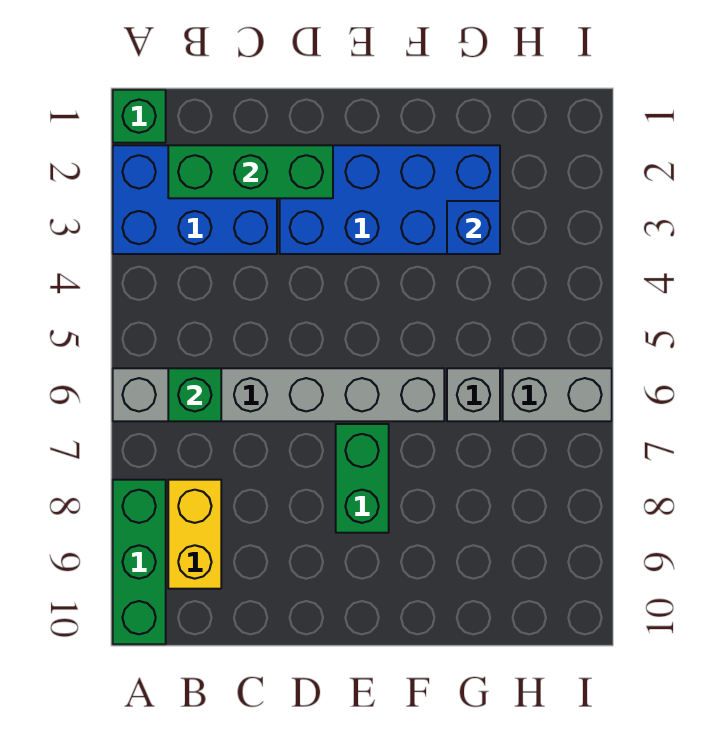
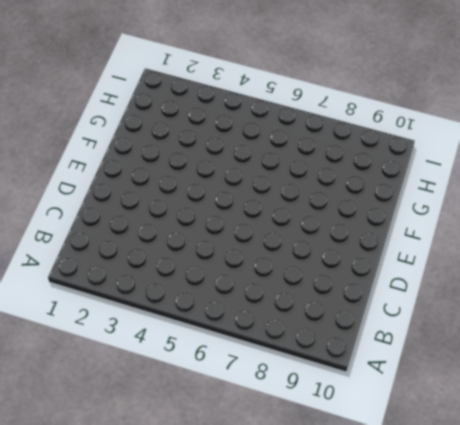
none -> green brick A1 level 1
none -> blue brick A2:C3 level 1
none -> grey brick A6:F6 level 1

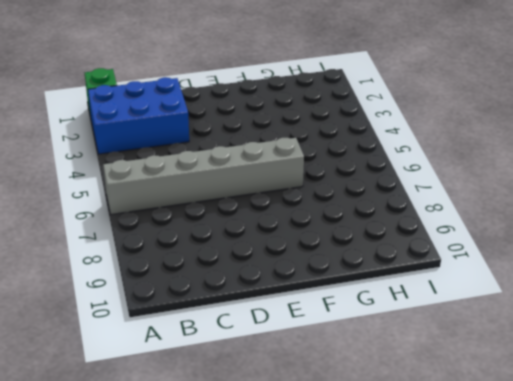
none -> green brick A8:A10 level 1
none -> yellow brick B8:B9 level 1
none -> blue brick D2:G3 level 1

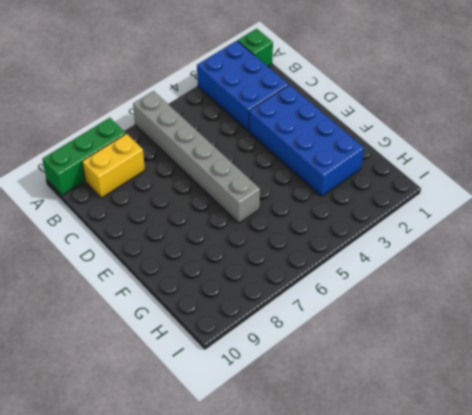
none -> green brick E7:E8 level 1
none -> grey brick G6 level 1
none -> grey brick H6:I6 level 1

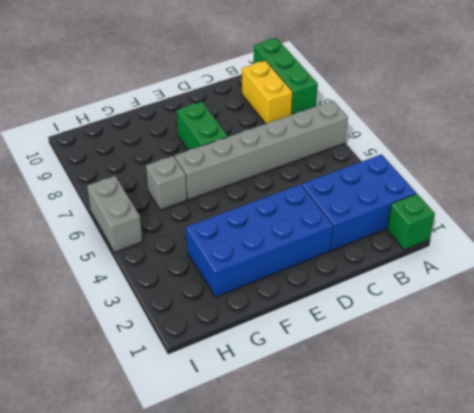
grey brick I5:I6 level 1 -> grey brick H6:I6 level 1
none -> green brick B2:D2 level 2
none -> green brick B6 level 2
none -> blue brick G3 level 2

